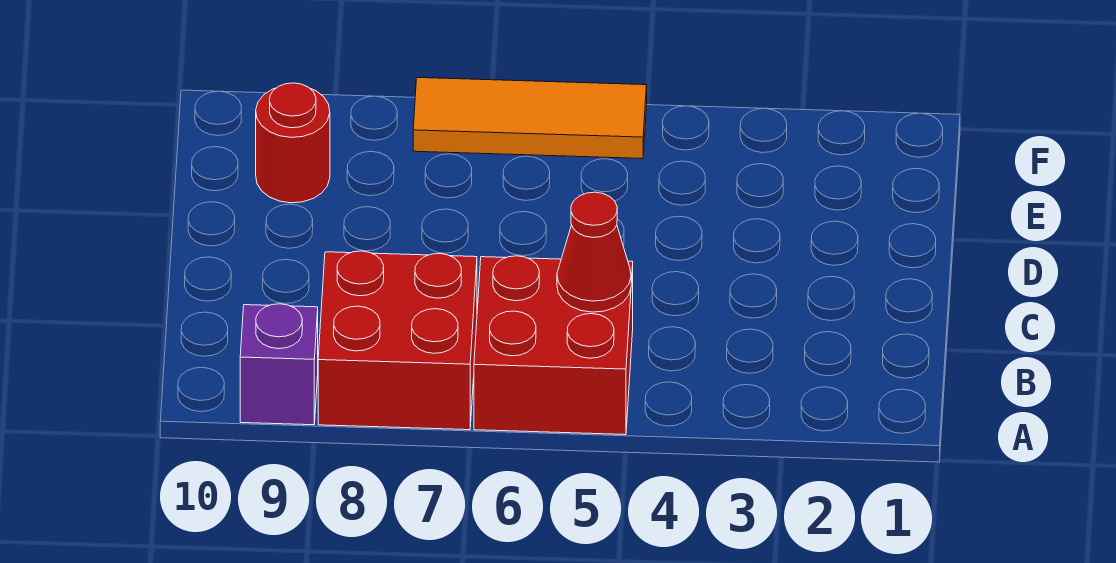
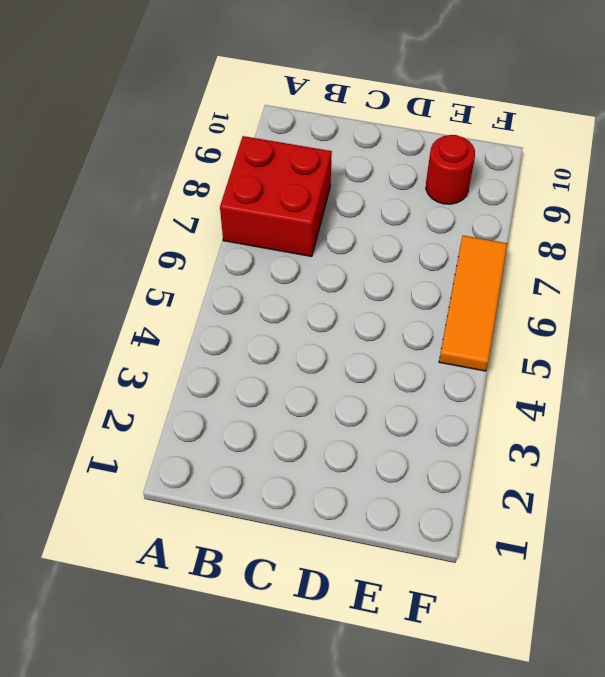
none -> red brick A5:B6 level 1
none -> purple brick A9 level 1

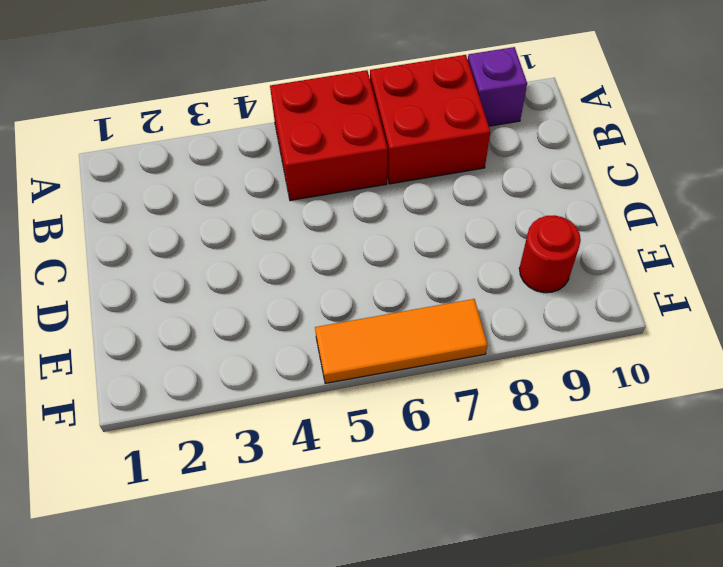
none -> red cone B5 level 2

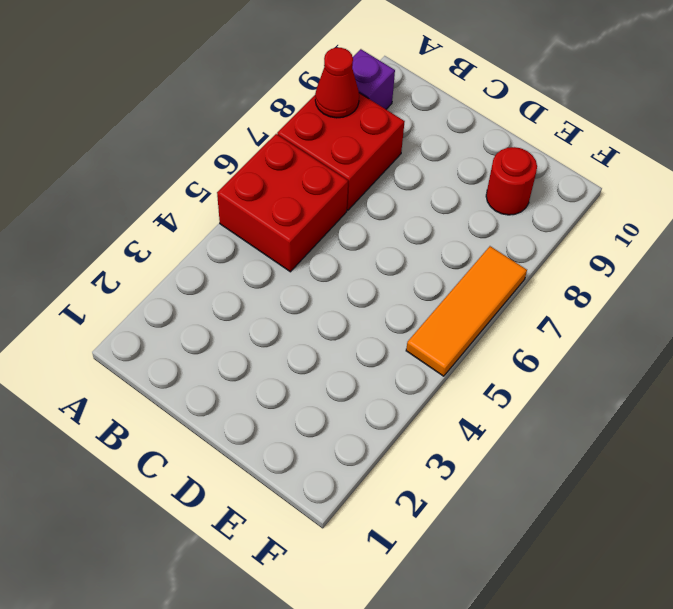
red cone A8 level 2 -> red cone B5 level 2

